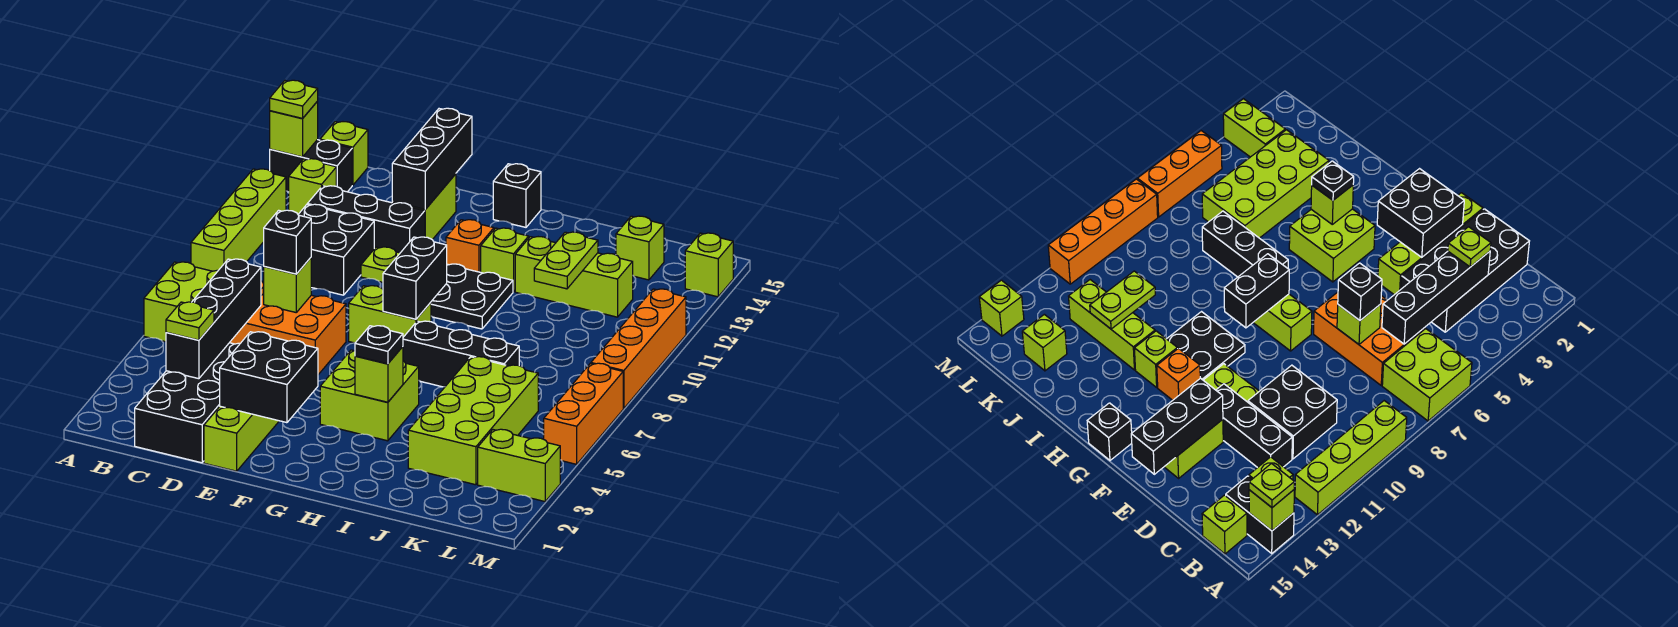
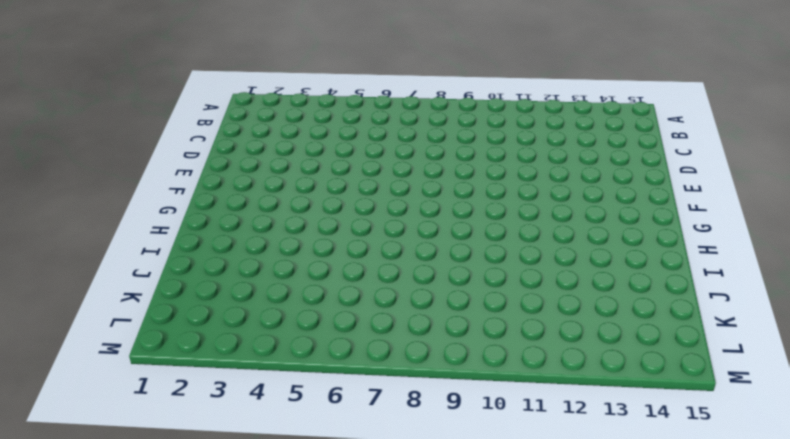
none -> lime brick A6:B7 level 1
none -> lime brick A9:A12 level 1
none -> black brick A14:B14 level 1
none -> lime brick B13 level 1

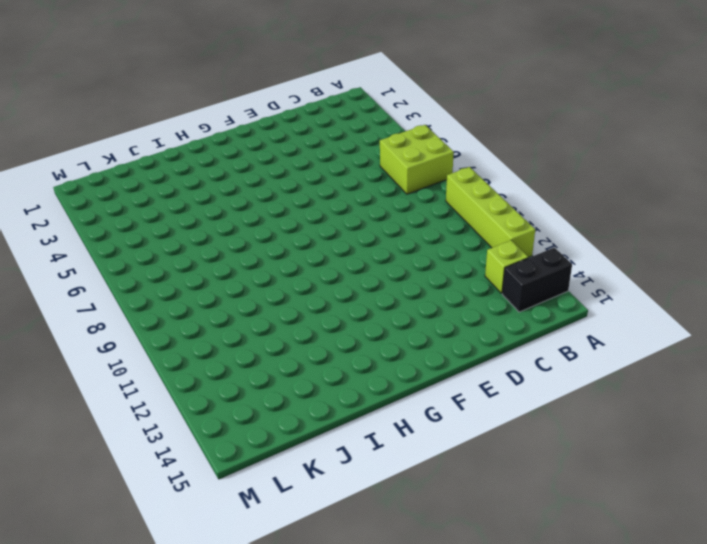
none -> lime brick B15 level 1
none -> black brick C1:D4 level 1
none -> orange brick C6:E7 level 1
none -> black brick C10:D11 level 1

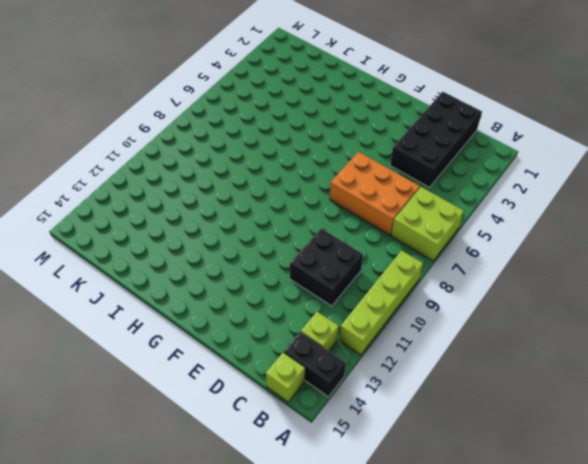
none -> black brick C12:E12 level 1
none -> lime brick E1:E4 level 1
none -> lime plate E11:F11 level 1
none -> lime brick E13:E14 level 1

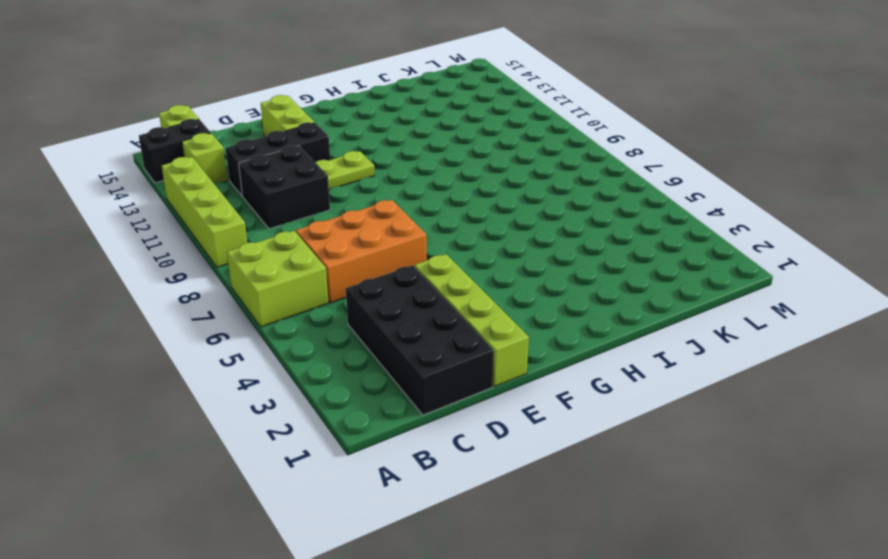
none -> lime brick F8:G8 level 1
none -> lime brick G4:H5 level 1
none -> black plate G10:H11 level 1
none -> orange brick G12 level 1

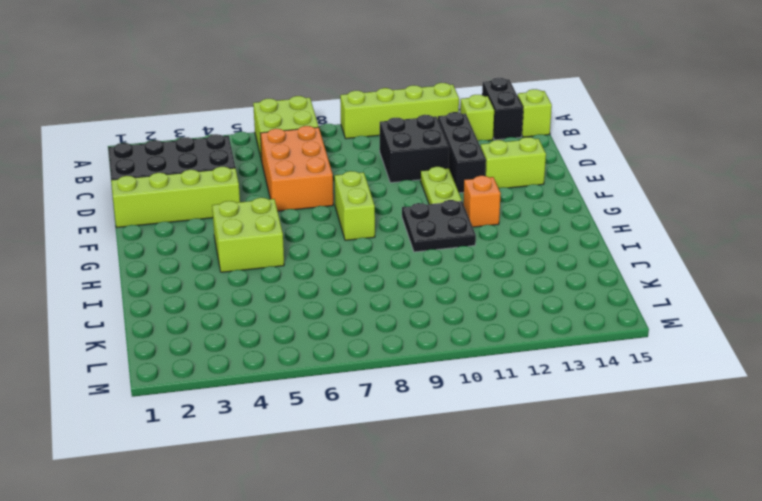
none -> black brick G15 level 1
none -> black brick H7:J7 level 1
none -> lime brick H12 level 1
none -> lime brick I12:K12 level 1

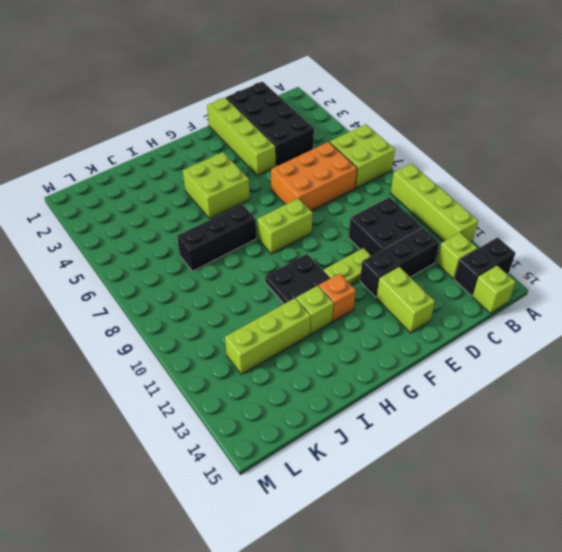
none -> black brick G15 level 1
none -> lime brick J3:K6 level 1
none -> lime brick K14 level 1
none -> lime brick L3:M3 level 1

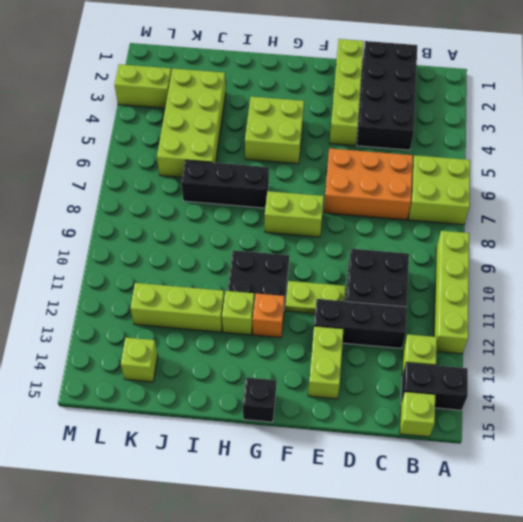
none -> orange brick M5:M7 level 1
none -> orange brick M8:M11 level 1
none -> lime brick M14 level 1
none -> lime brick A14 level 2

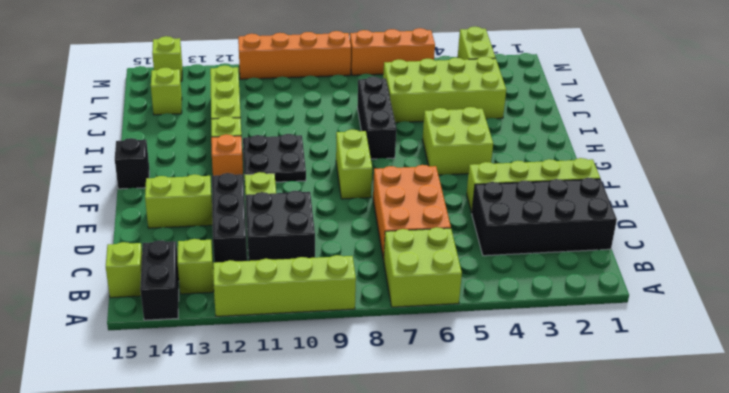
none -> lime brick A14 level 2
none -> black brick C3:C6 level 2
none -> lime brick D7 level 2
none -> black brick E2:F3 level 2

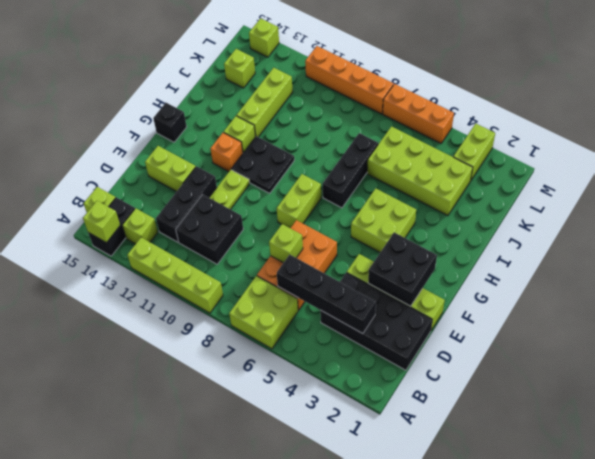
none -> black brick E13:E15 level 2
none -> black brick G8:G9 level 2
none -> lime brick H4 level 2
none -> lime plate J11:J12 level 2

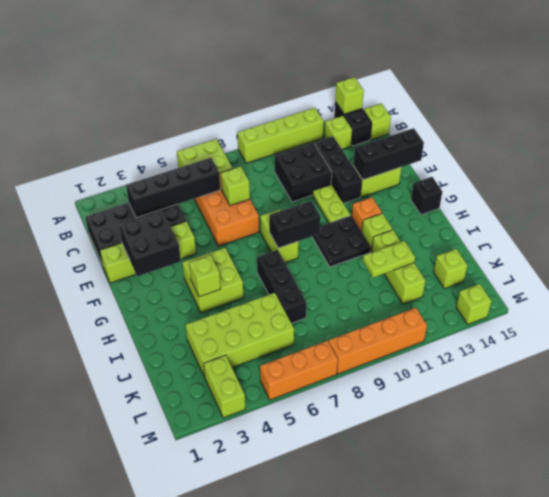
none -> lime plate A14 level 3
none -> lime plate C3 level 3
none -> black brick D7 level 3
none -> black plate H4 level 3

